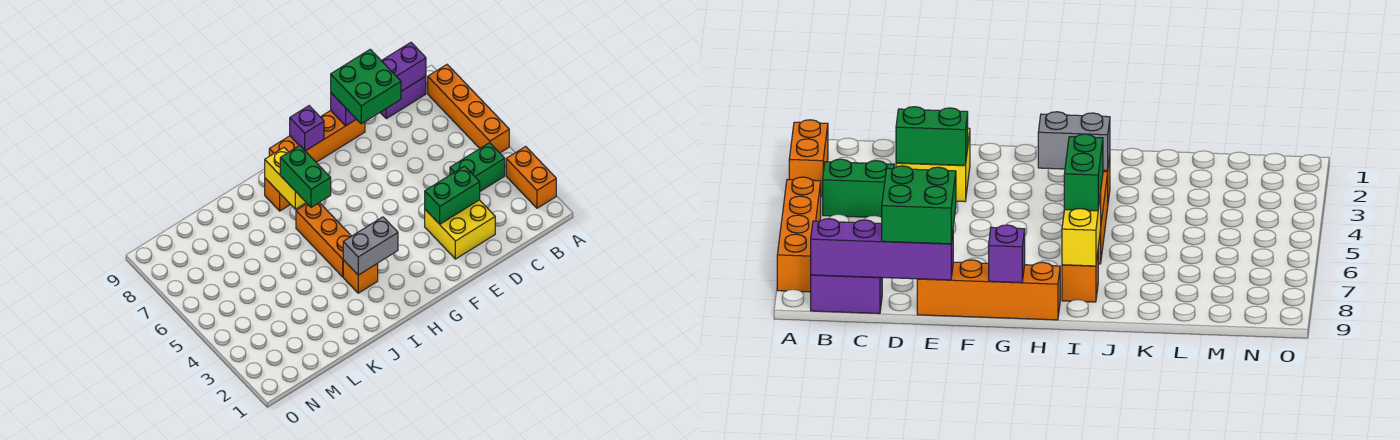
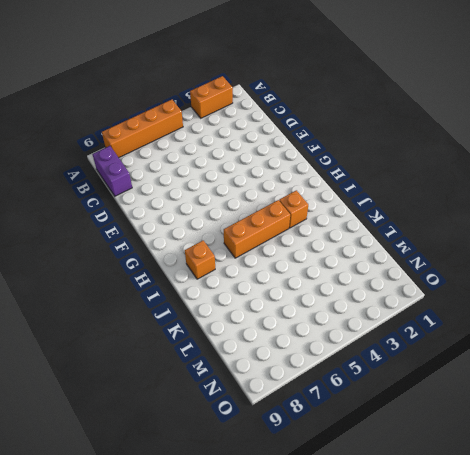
none -> green brick B4:C4 level 1
none -> yellow brick D2:E3 level 1
none -> orange brick E9:H9 level 1

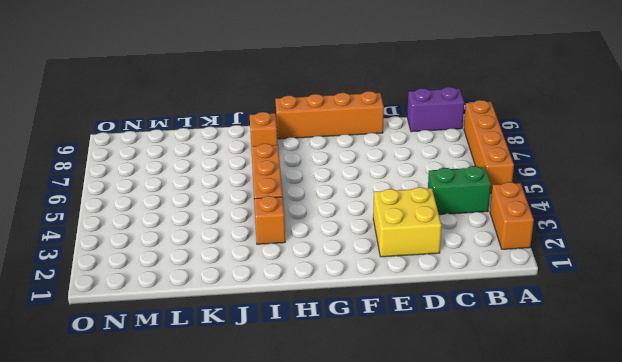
none -> purple brick B9:E9 level 2
none -> green brick D3:E3 level 2
none -> purple brick G9 level 2

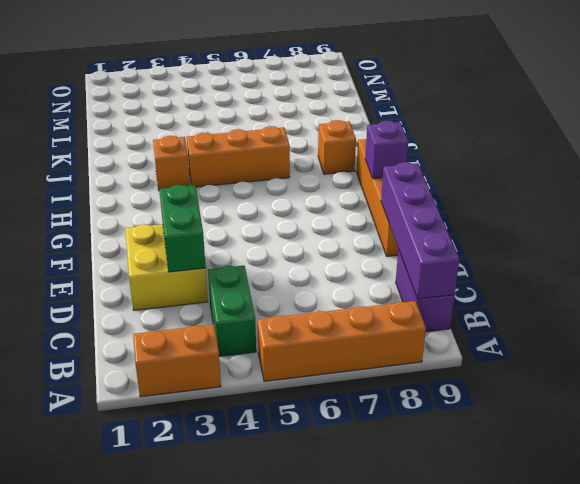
none -> grey brick H3:I3 level 2
none -> yellow brick I7:I8 level 2
none -> green brick D8:E9 level 3

